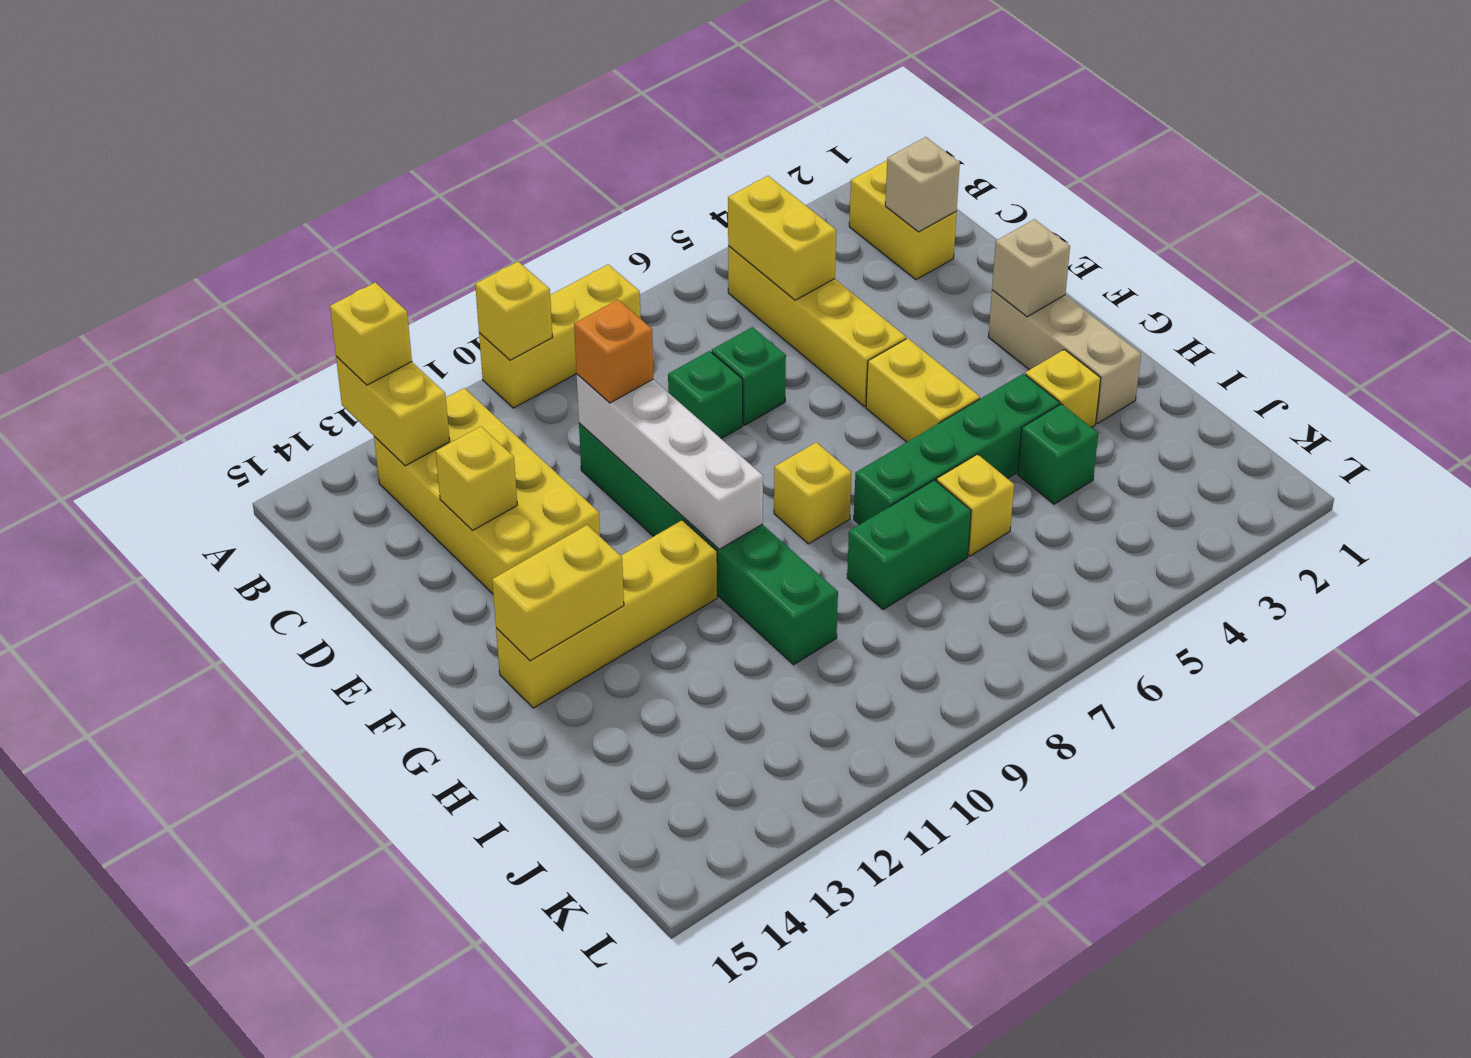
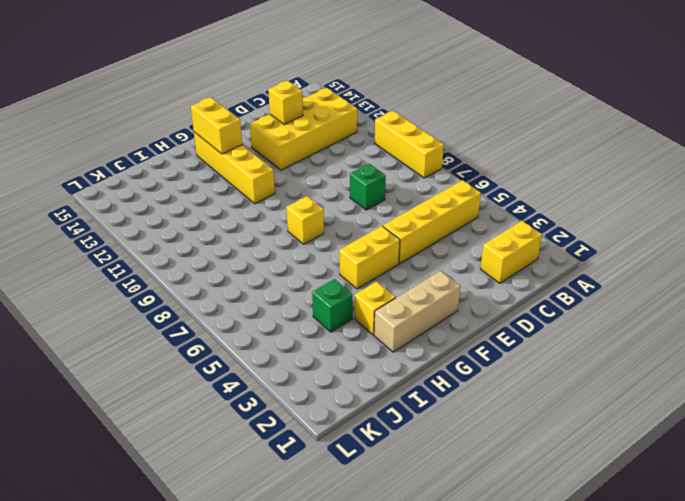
none -> green brick D7 level 1
none -> green brick D10:I10 level 1
none -> green brick H4:H7 level 1

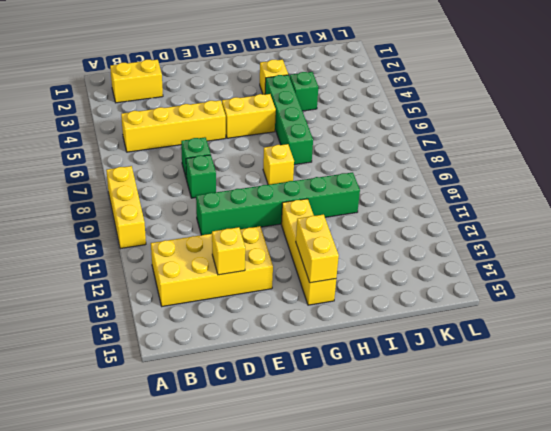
none -> tan brick F2:H2 level 1
none -> yellow brick I6 level 1
none -> green brick I7:I8 level 1

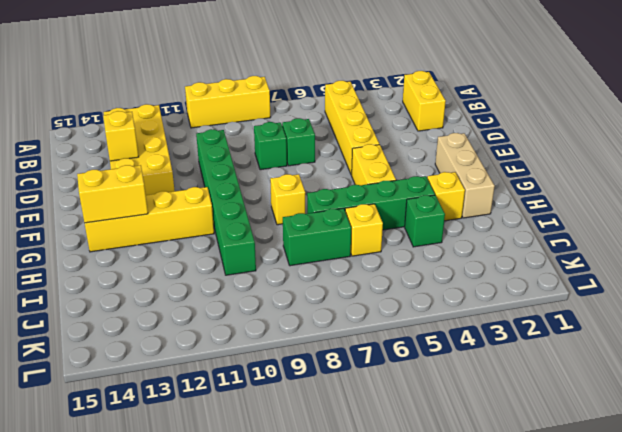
none -> yellow brick A10 level 2
none -> yellow brick A13:B13 level 2
none -> yellow brick B5:C5 level 2

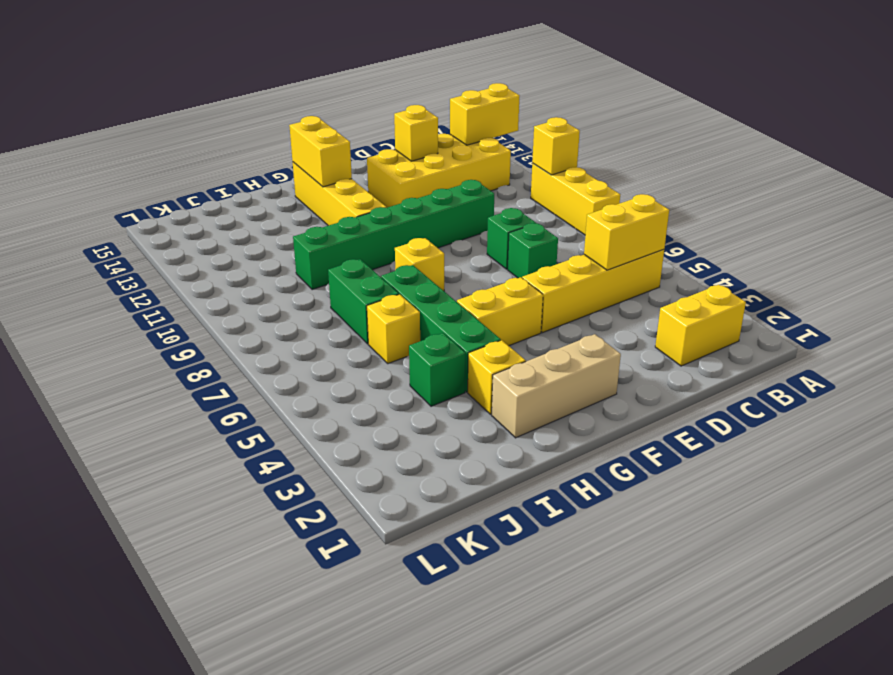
none -> tan brick C2 level 2
none -> white brick D10:G10 level 2
none -> tan brick F2 level 2

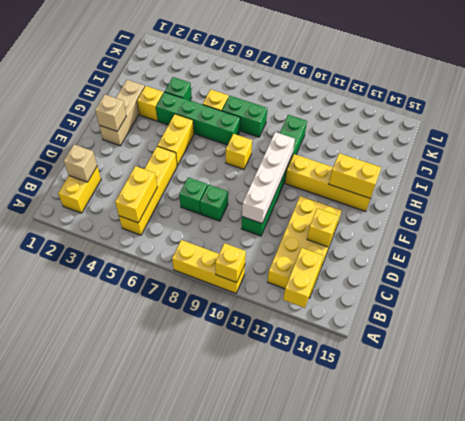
none -> yellow brick A13 level 3
none -> orange brick D10 level 3

